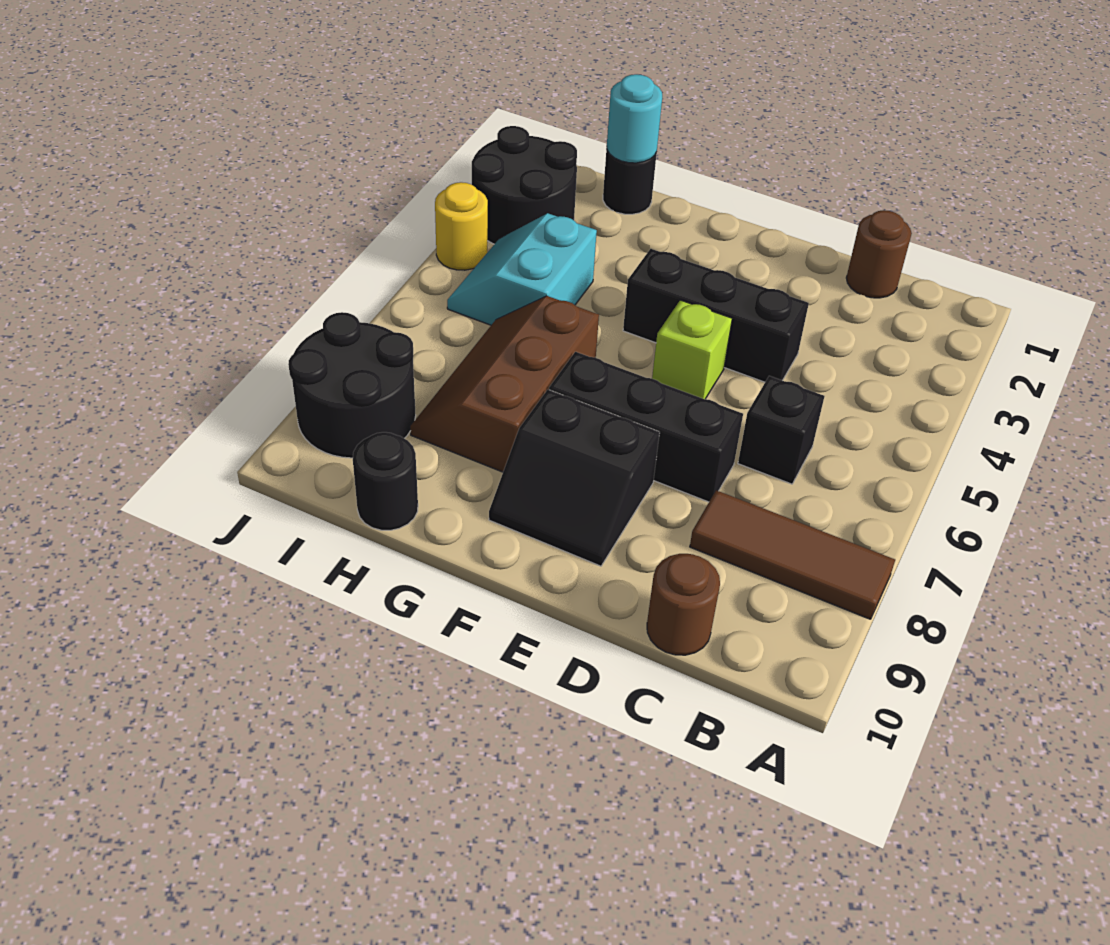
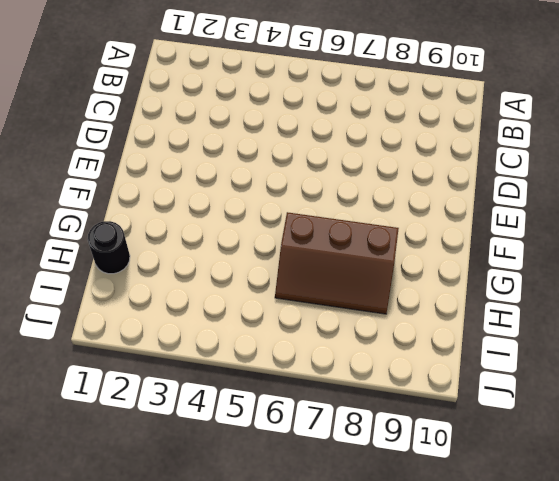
none -> brown tile A8:C8 level 1
none -> brown round brick C1 level 1
none -> black brick C6 level 1

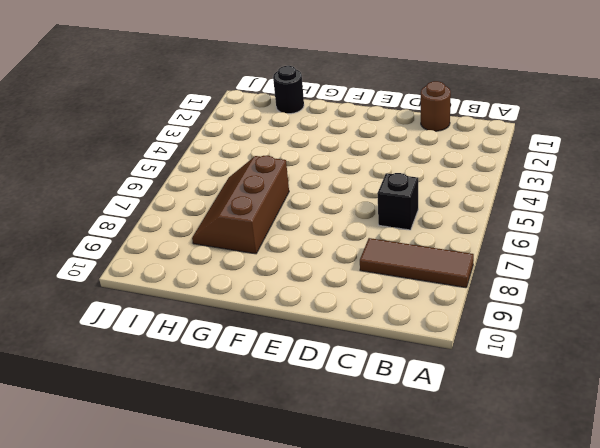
none -> brown round brick C10 level 1
none -> black brick D4:F4 level 1
none -> black brick D7:F7 level 1

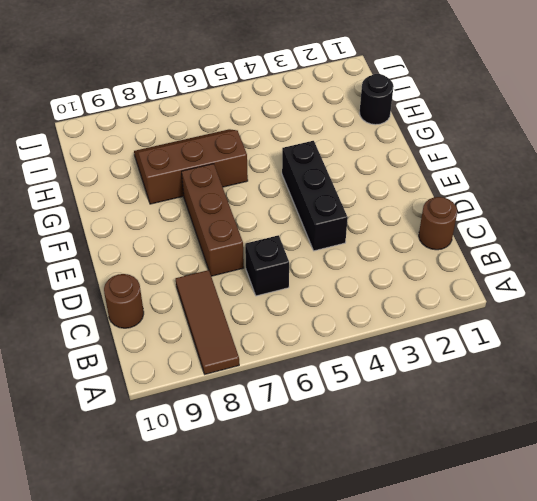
brown brick D7:F7 level 1 -> black brick D7:F7 level 1
none -> lime brick E5 level 1
none -> black slope E8:F9 level 1 top 8
none -> cyan slope H4:I5 level 1 top H

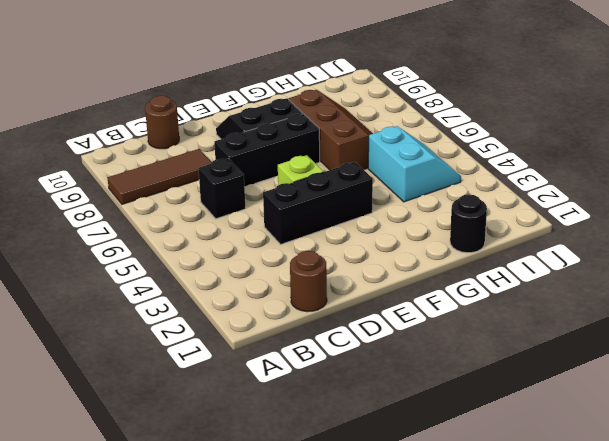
none -> black round brick H10 level 1
none -> black round brick I2:J3 level 1
none -> black round brick I8:J9 level 1

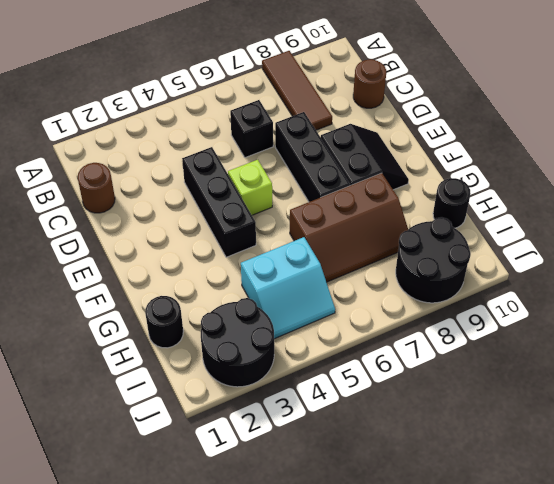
none -> yellow round brick J4 level 1
none -> cyan round brick H1 level 2

